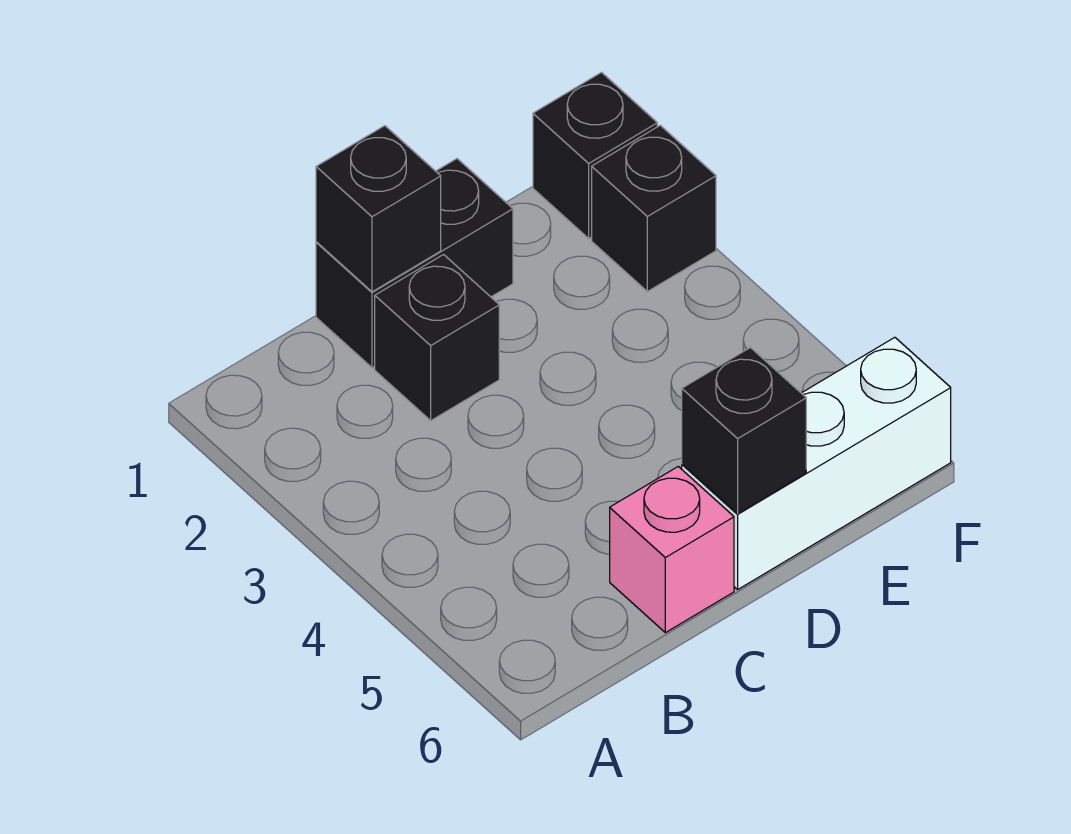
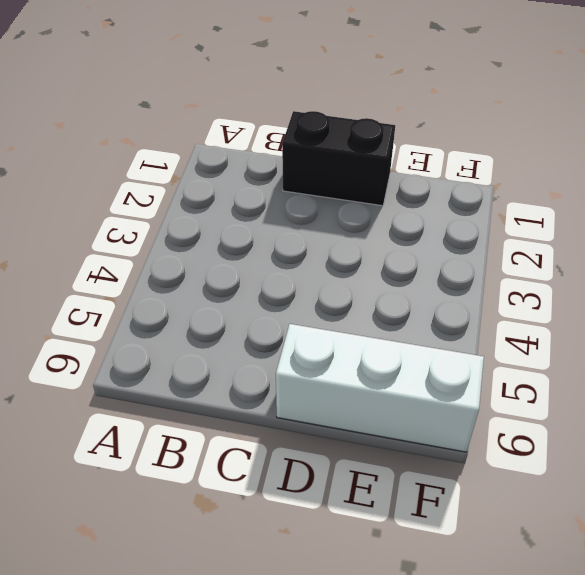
none -> black brick C2 level 1
none -> pink brick C6 level 1

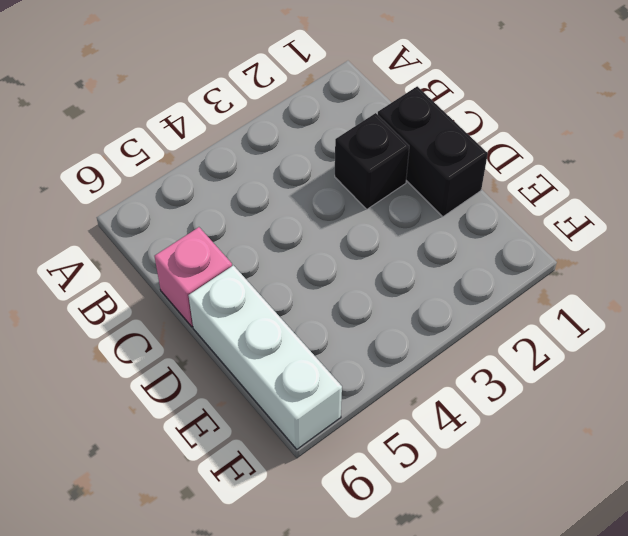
none -> black brick F1 level 1
none -> black brick F2 level 1

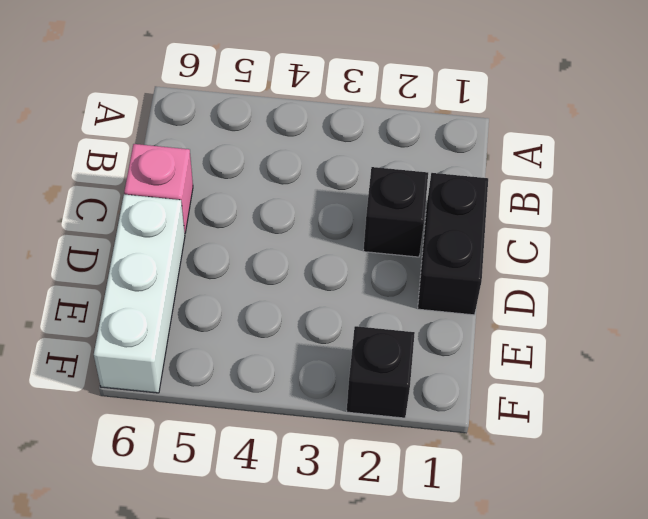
none -> black brick F1 level 1
none -> black brick C1 level 2

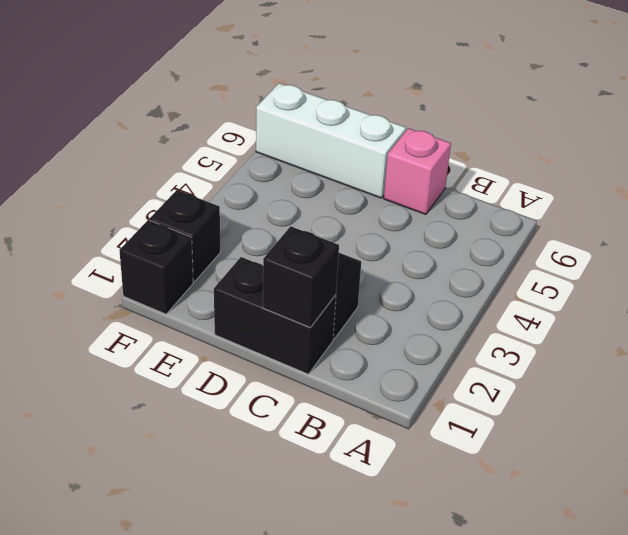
none -> black brick D6 level 2

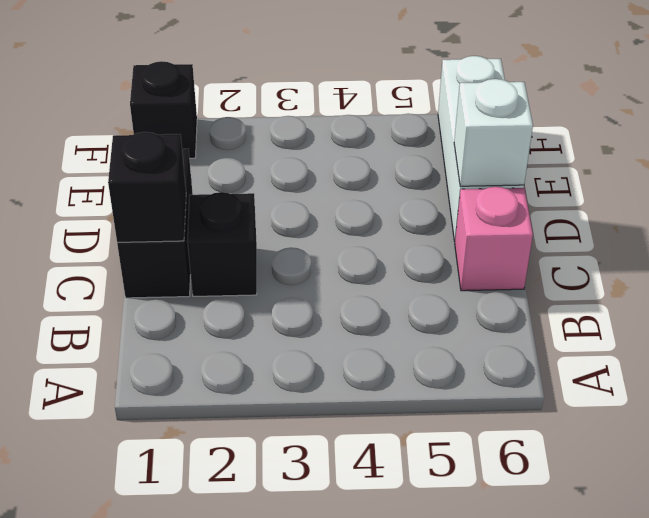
white brick D6 level 2 -> black brick D6 level 2
none -> black brick F2 level 1

